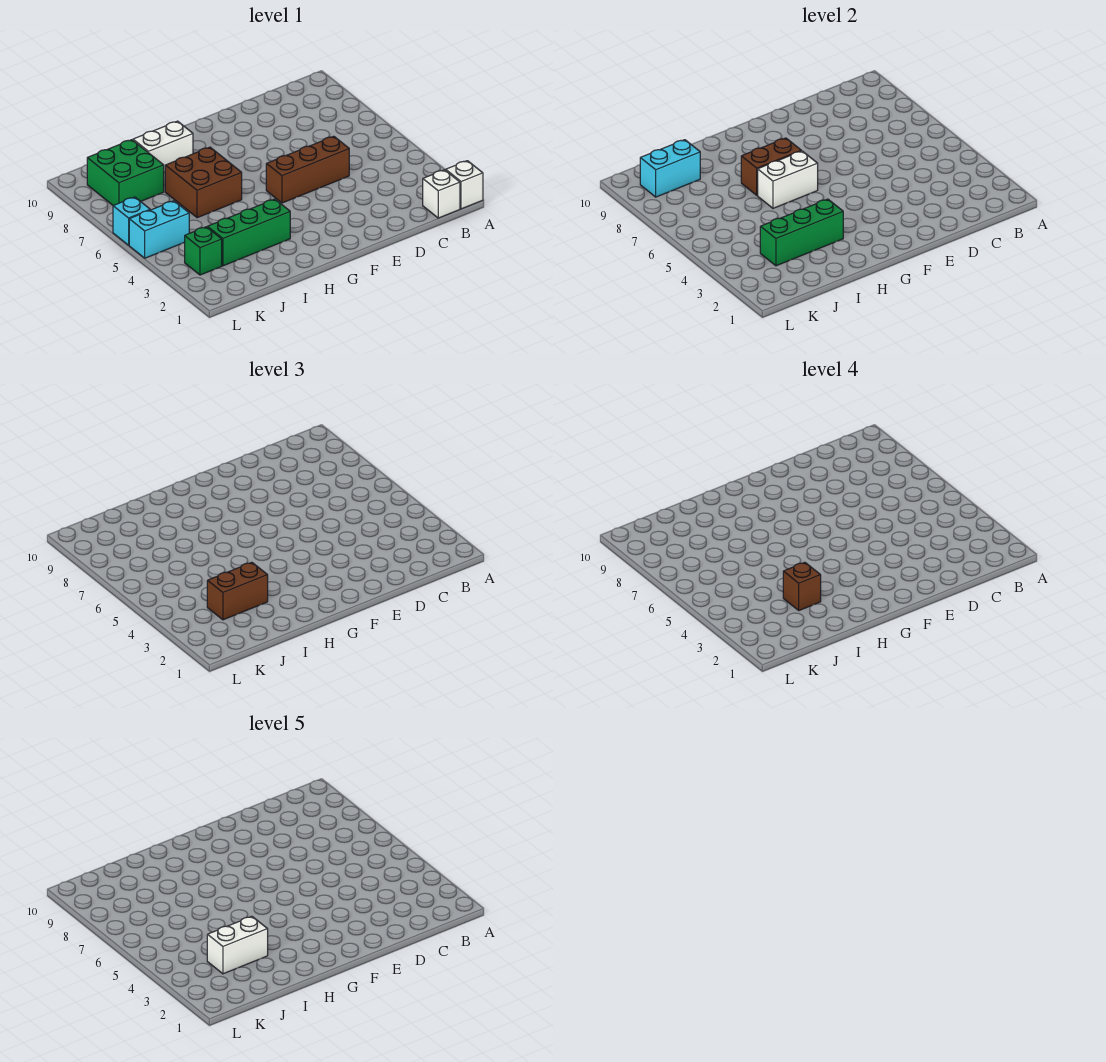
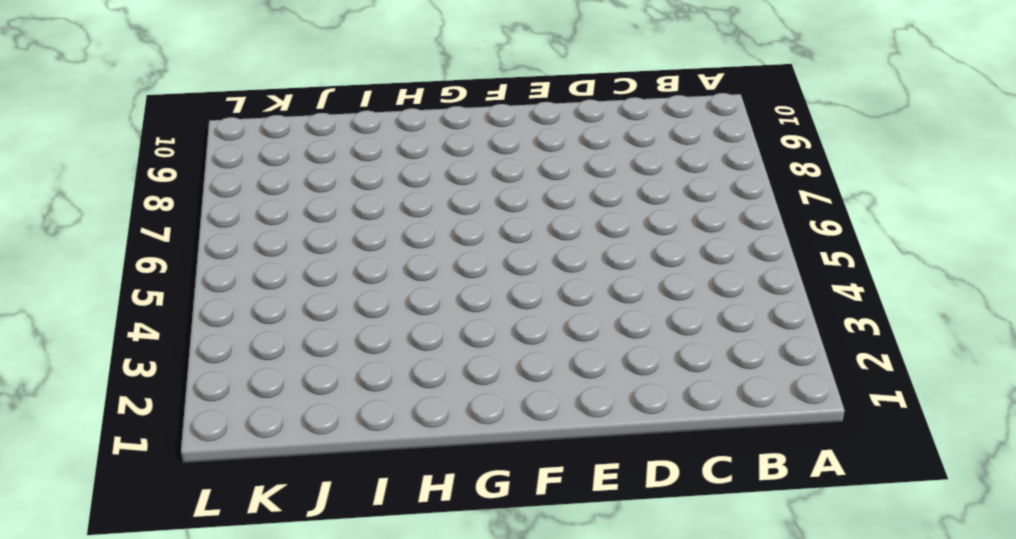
none -> white brick A1 level 1
none -> white brick B1 level 1
none -> brown brick D5:F5 level 1

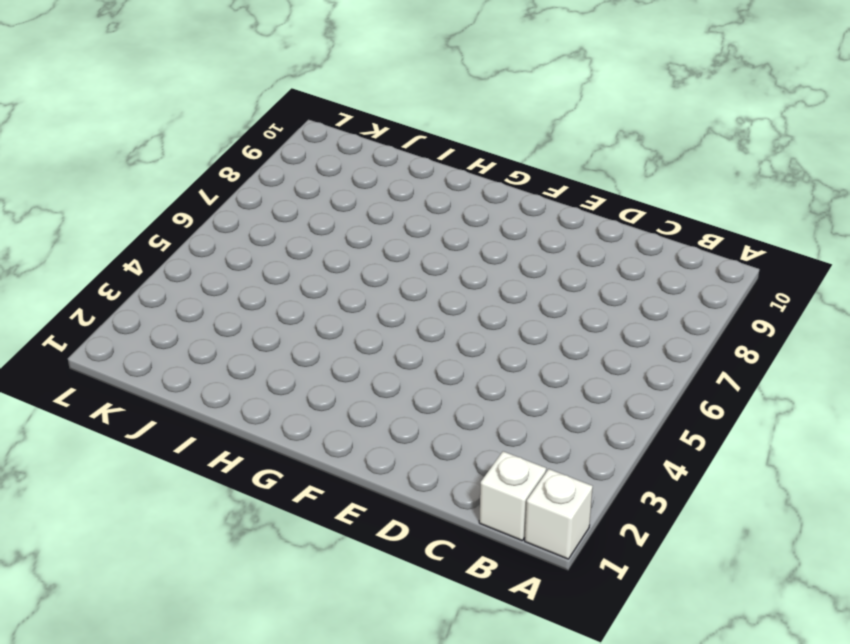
none -> brown brick D5:F5 level 1
none -> green brick H3:J3 level 1
none -> brown brick H6:I7 level 1

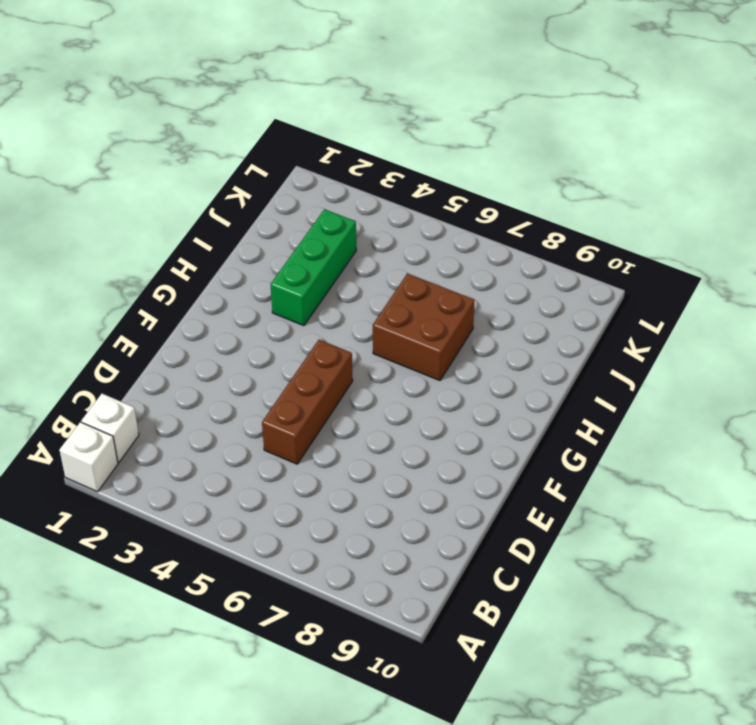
none -> white brick H9:I9 level 1
none -> green brick J8:K9 level 1
none -> green brick K3 level 1

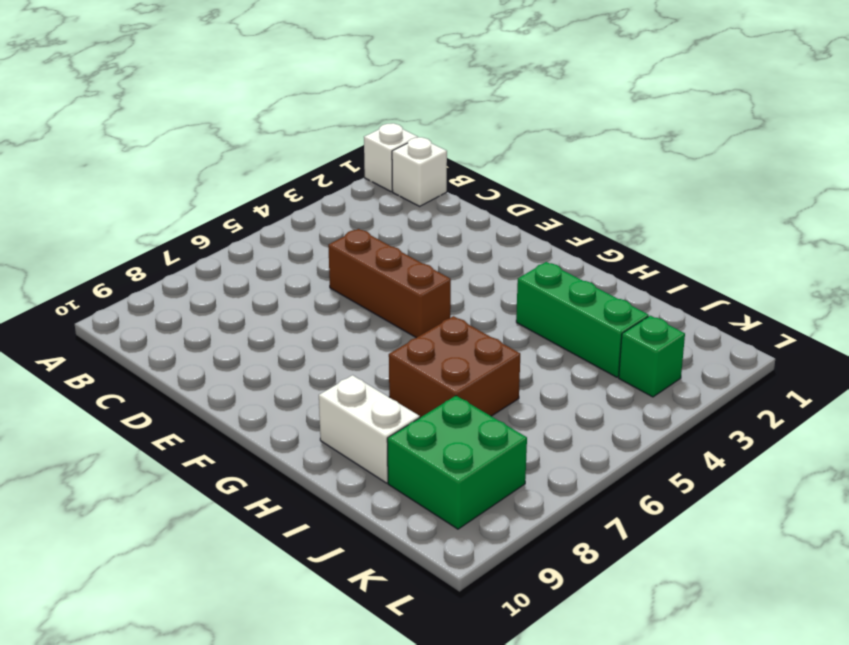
none -> cyan brick K5:L5 level 1
none -> cyan brick L6 level 1
none -> white brick G6:H6 level 2

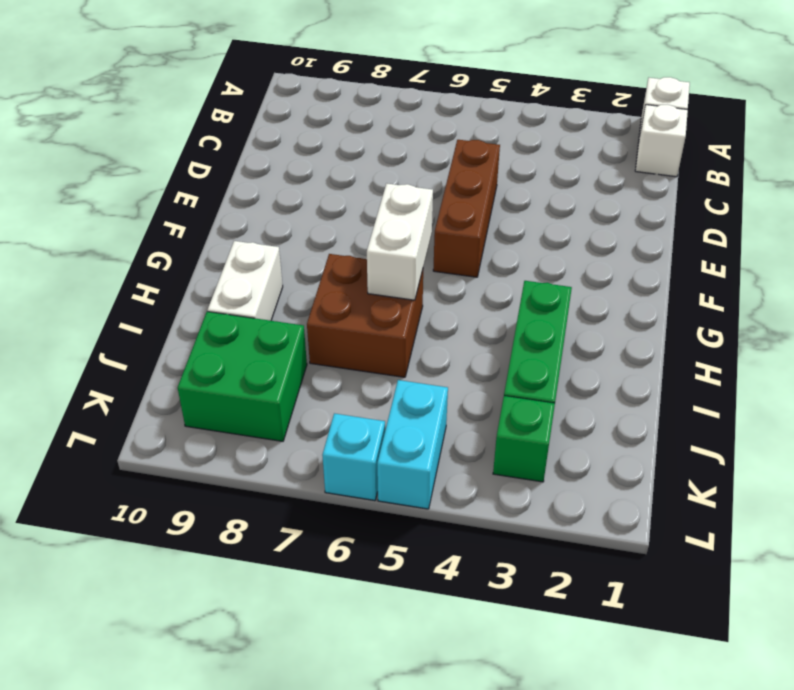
none -> brown brick G7:H7 level 2
none -> green brick H3:J3 level 2
none -> cyan brick J9:K9 level 2

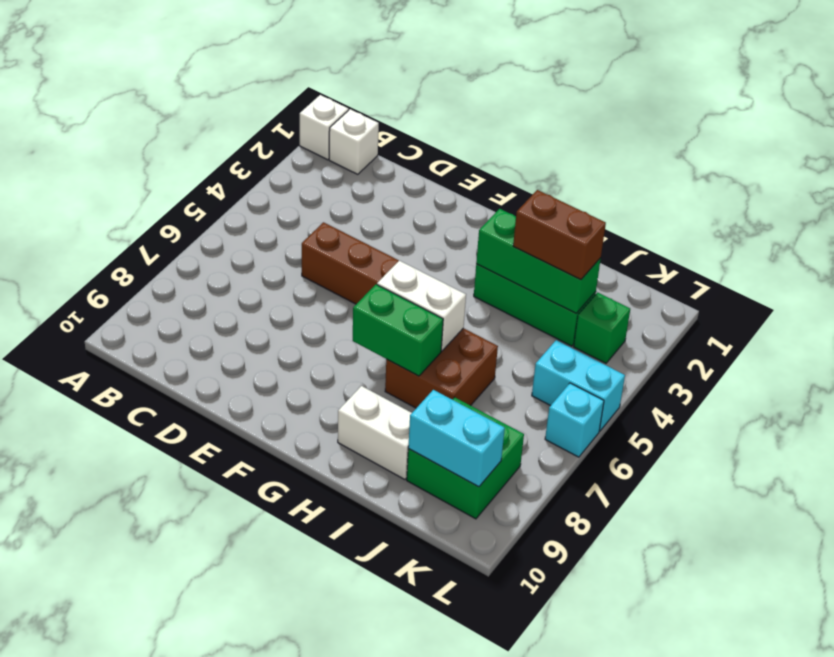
green brick G7:H7 level 2 -> brown brick G7:H7 level 2
none -> brown brick I3 level 4
none -> white brick I3:J3 level 5

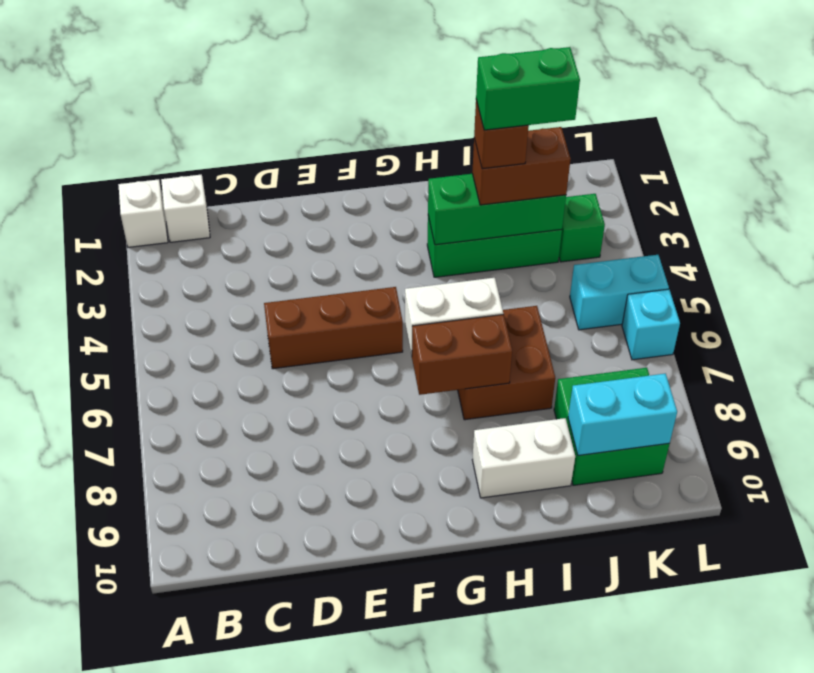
green brick I3:J3 level 5 -> white brick I3:J3 level 5

